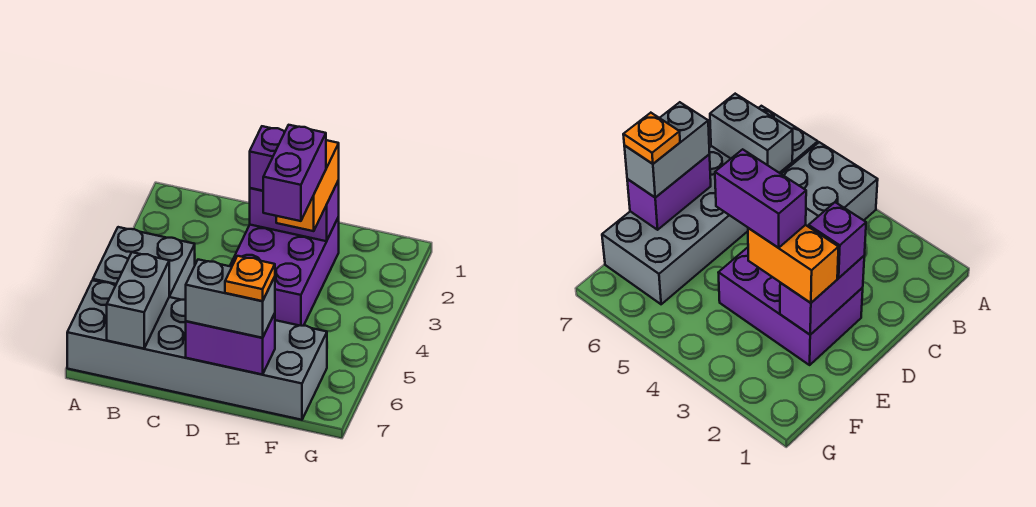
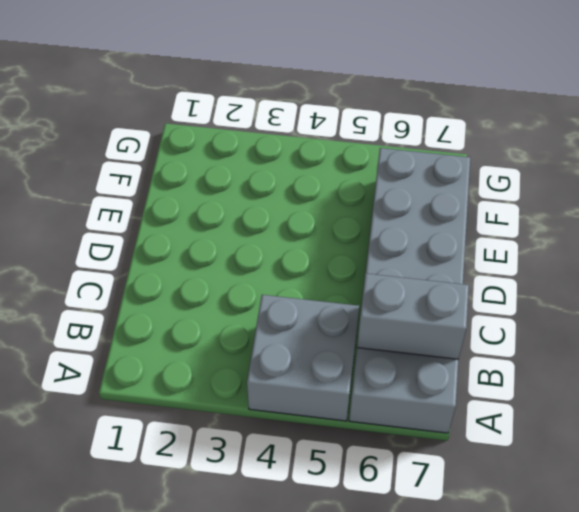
none -> purple brick D2:E4 level 1
none -> purple brick D2:E2 level 2

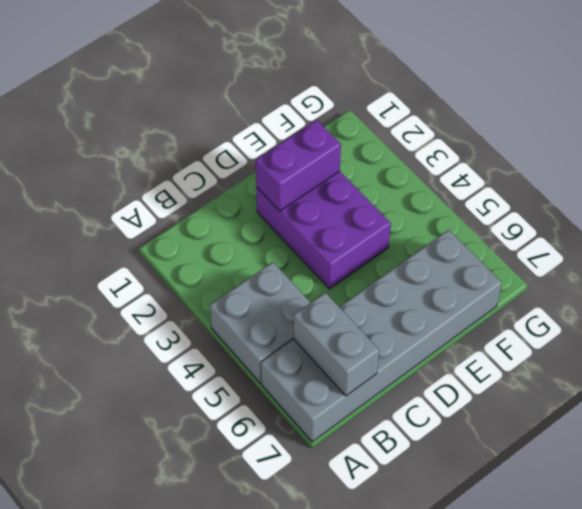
none -> purple brick D7:E7 level 2
none -> purple brick D2 level 3

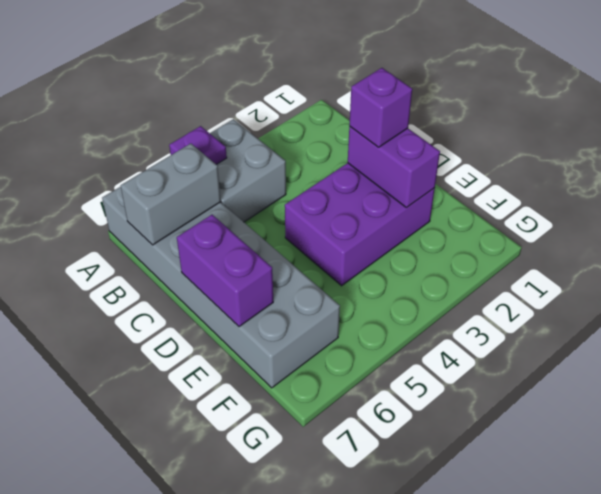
purple plate A5 level 2 -> none
none -> grey brick D7:E7 level 3
none -> orange brick E2:E3 level 3

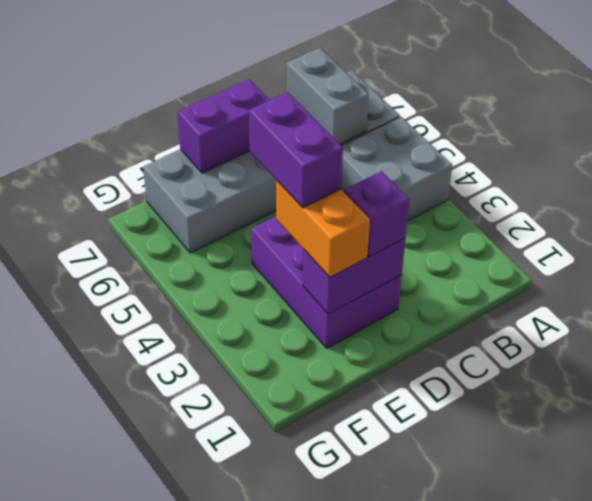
none -> grey brick D7:E7 level 3
none -> orange plate E7 level 4

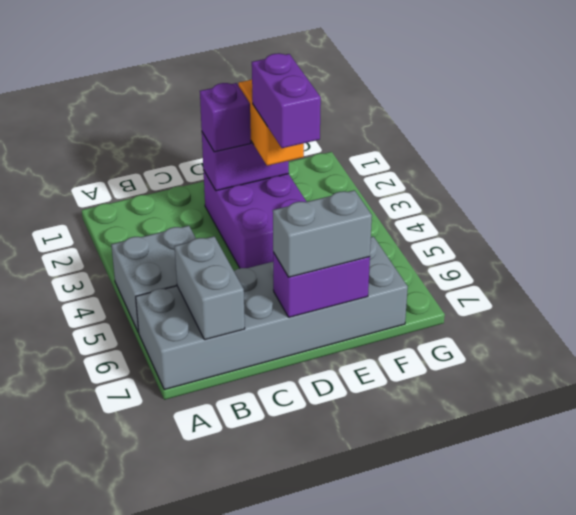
none -> orange plate E7 level 4

